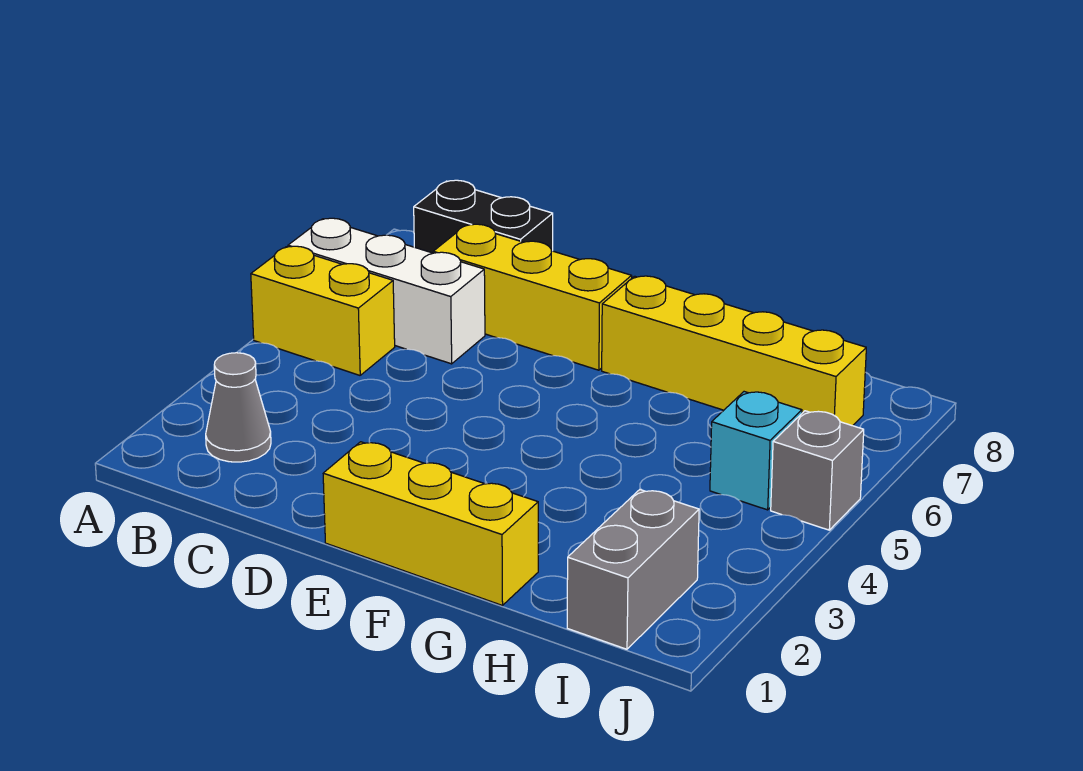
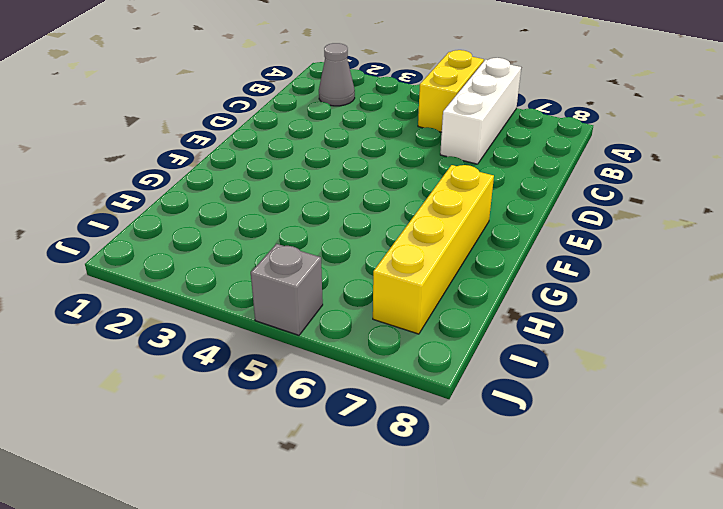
none -> black brick B8:C8 level 1
none -> yellow brick C7:E7 level 1

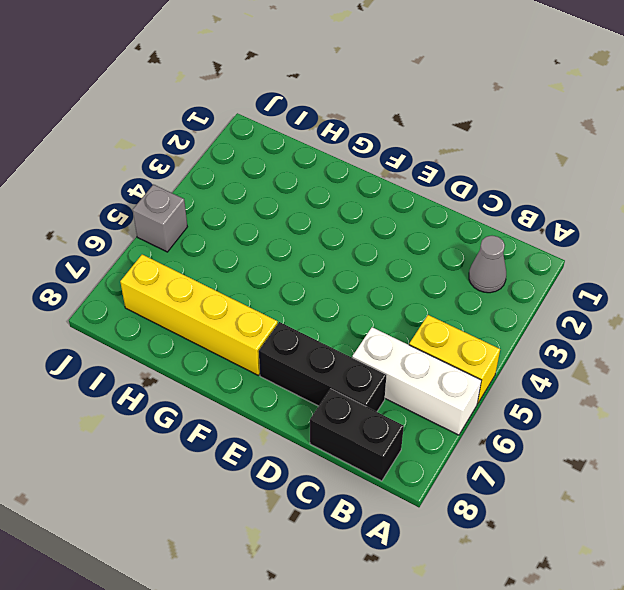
black brick C7:E7 level 1 -> yellow brick C7:E7 level 1
none -> yellow brick E1:G1 level 1
none -> grey brick I1:I2 level 1

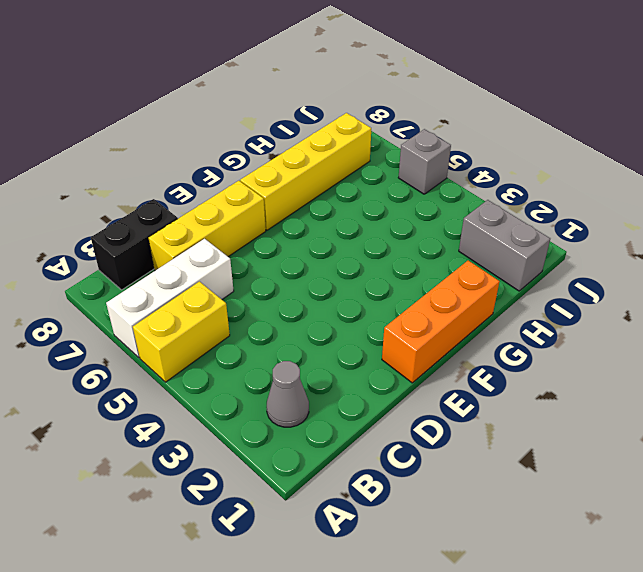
orange brick E1:G1 level 1 -> yellow brick E1:G1 level 1
none -> cyan brick I5 level 1

